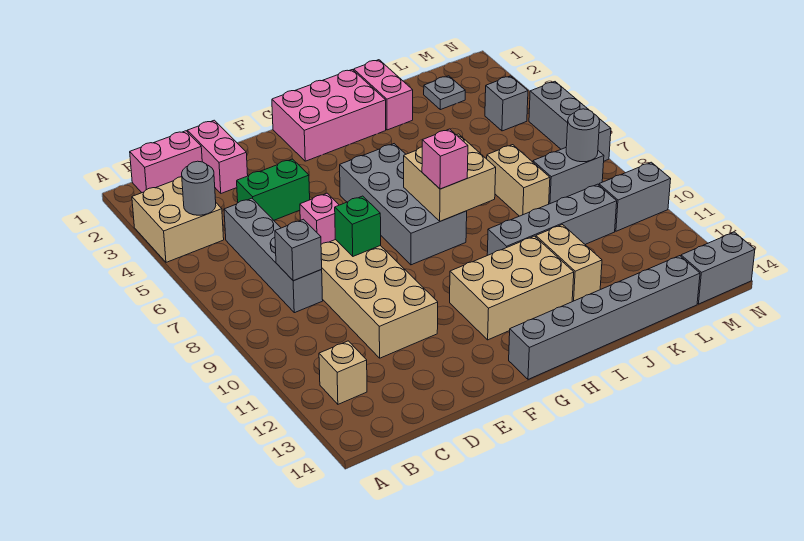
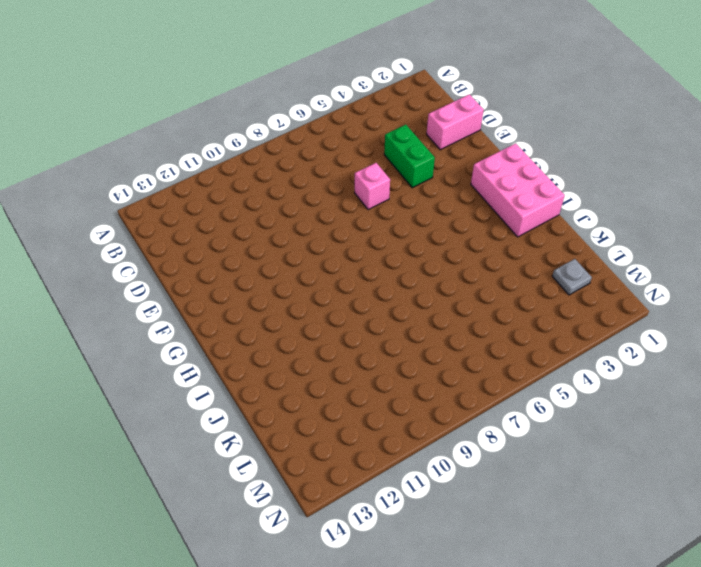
none -> tan brick A3:B4 level 1
none -> pink brick B1:C1 level 1
none -> tan brick B12 level 1

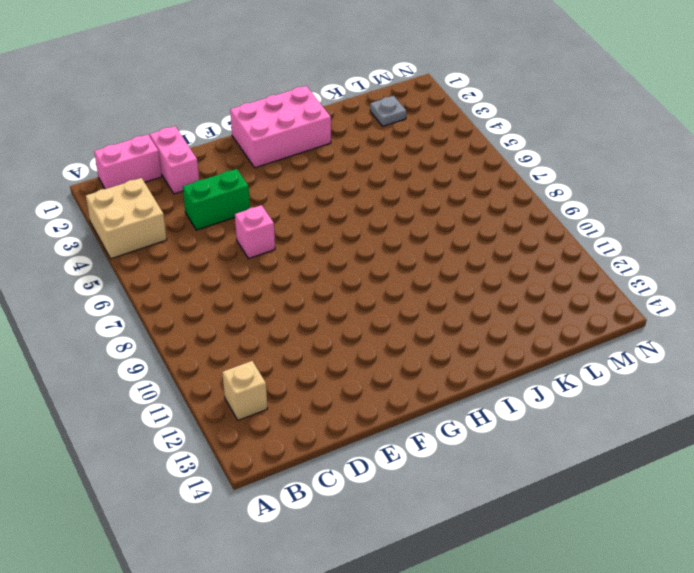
none -> grey brick C5:C8 level 1
none -> tan brick D8:E11 level 1
none -> grey brick G5:H8 level 1

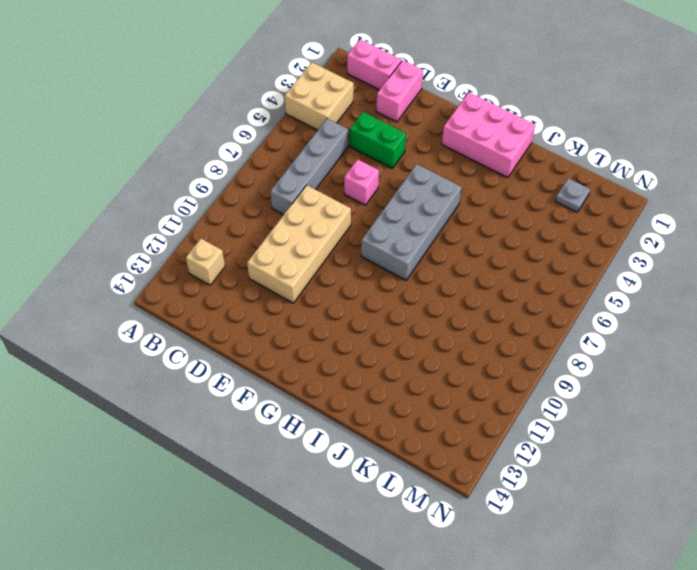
none -> tan brick G11:I12 level 1
none -> grey brick G14:L14 level 1
none -> grey brick I10:L10 level 1

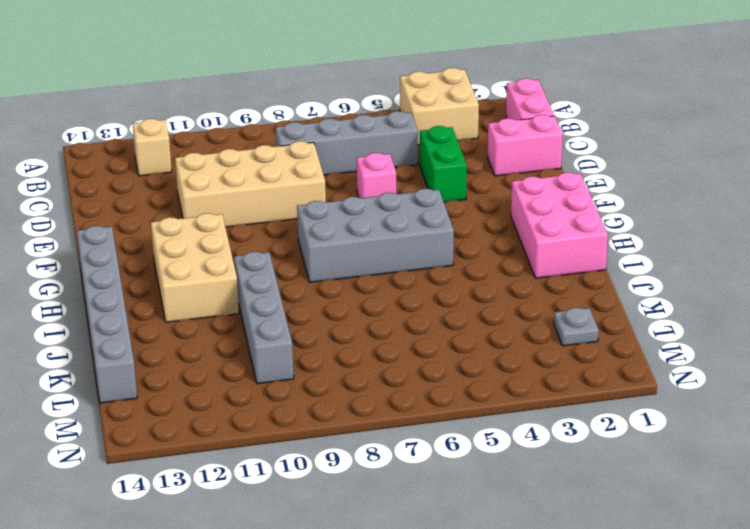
none -> pink brick J1:J2 level 1
none -> tan brick J11:J12 level 1
none -> tan brick K7:K8 level 1

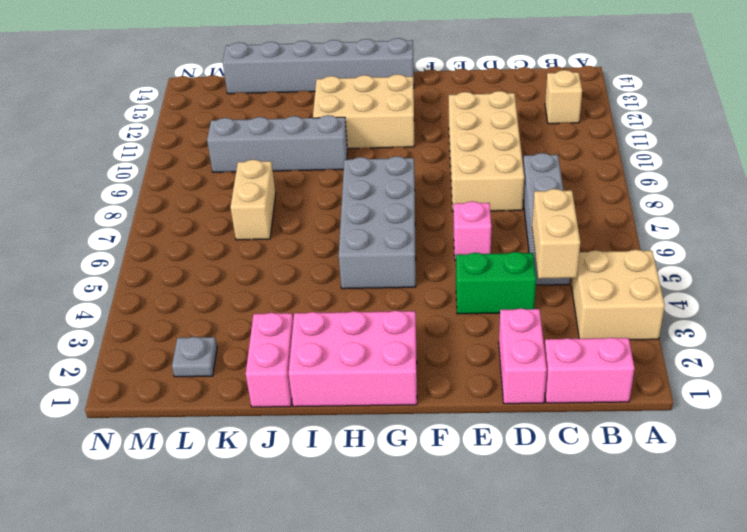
tan brick C4:C5 level 2 -> tan brick J11:J12 level 1
none -> grey brick L8:M8 level 1
none -> grey brick M4 level 1
none -> grey brick M10:N10 level 1

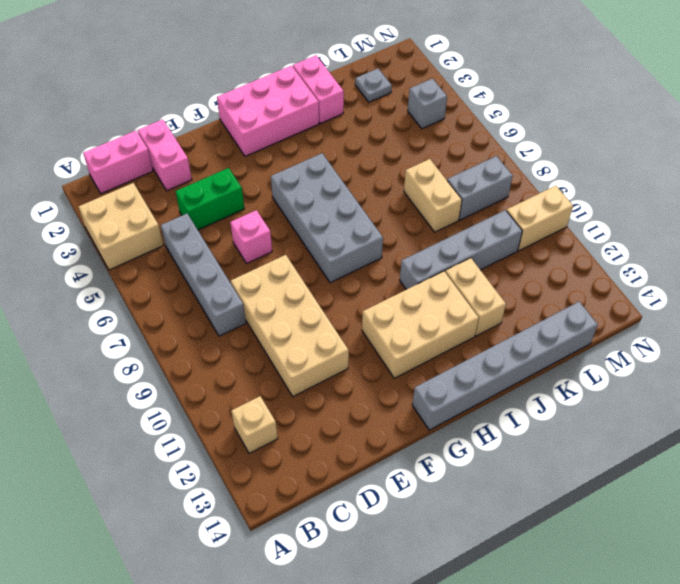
tan brick M10:N10 level 1 -> grey brick M10:N10 level 1
none -> grey brick M14:N14 level 1
none -> grey brick N5:N7 level 1
none -> grey round brick B4 level 2

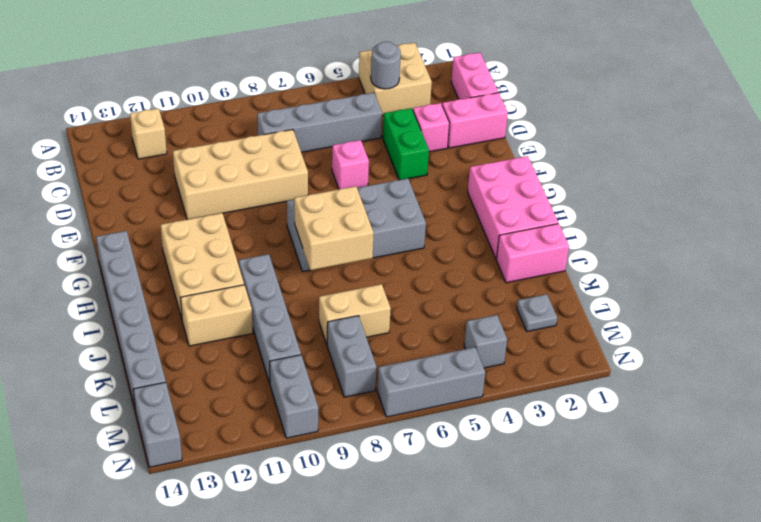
pink brick D3 level 1 -> pink brick H8 level 3
none -> grey brick C8 level 2
none -> green brick E8 level 2
none -> grey round brick M8 level 2

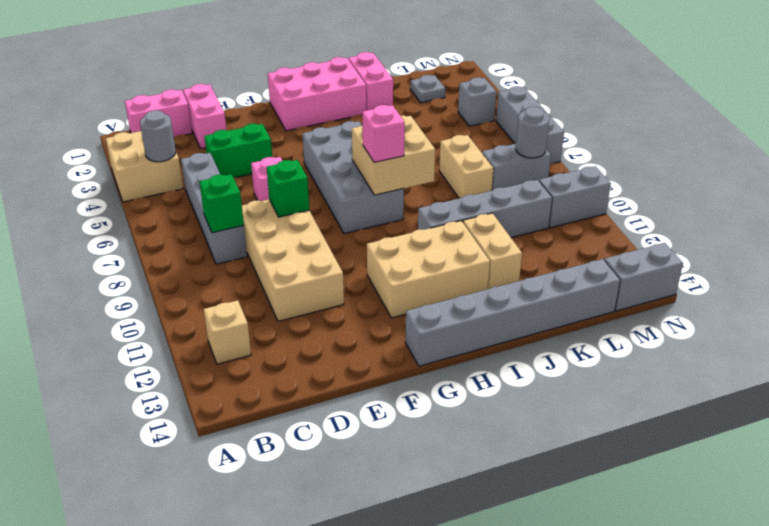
green brick C8 level 2 -> grey brick C8 level 2

